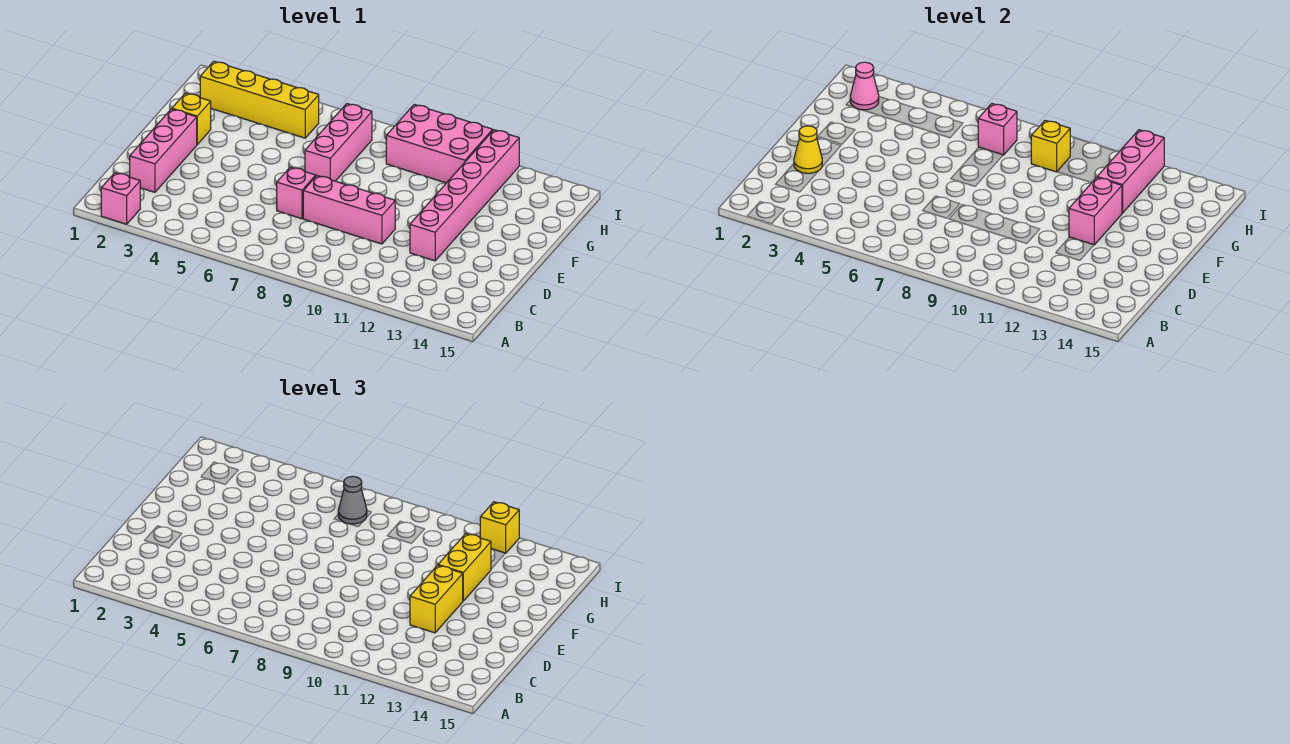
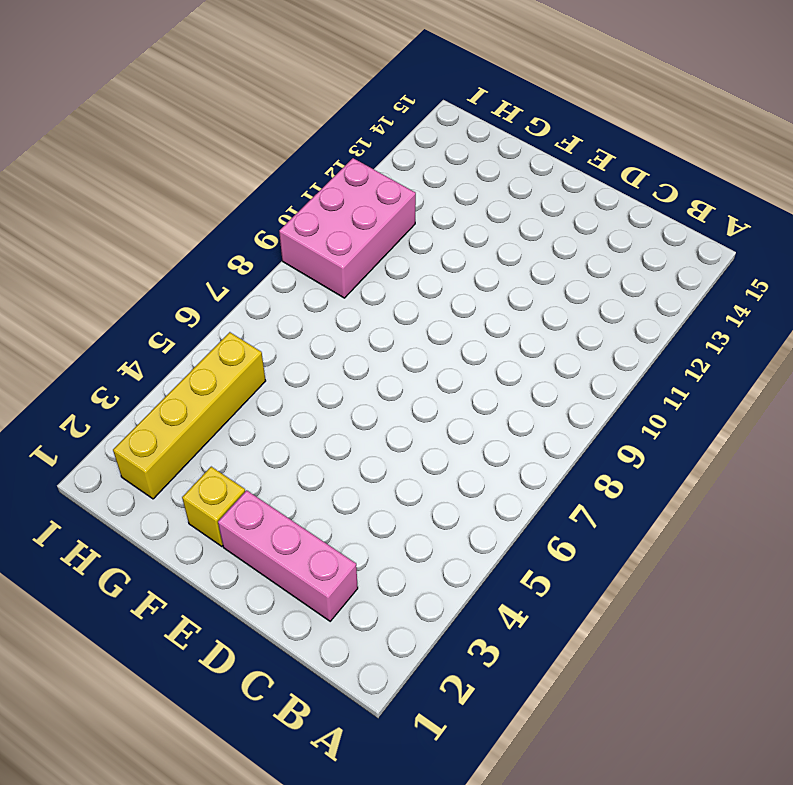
none -> pink brick A2 level 1
none -> pink brick D7 level 1
none -> pink brick D8:D10 level 1

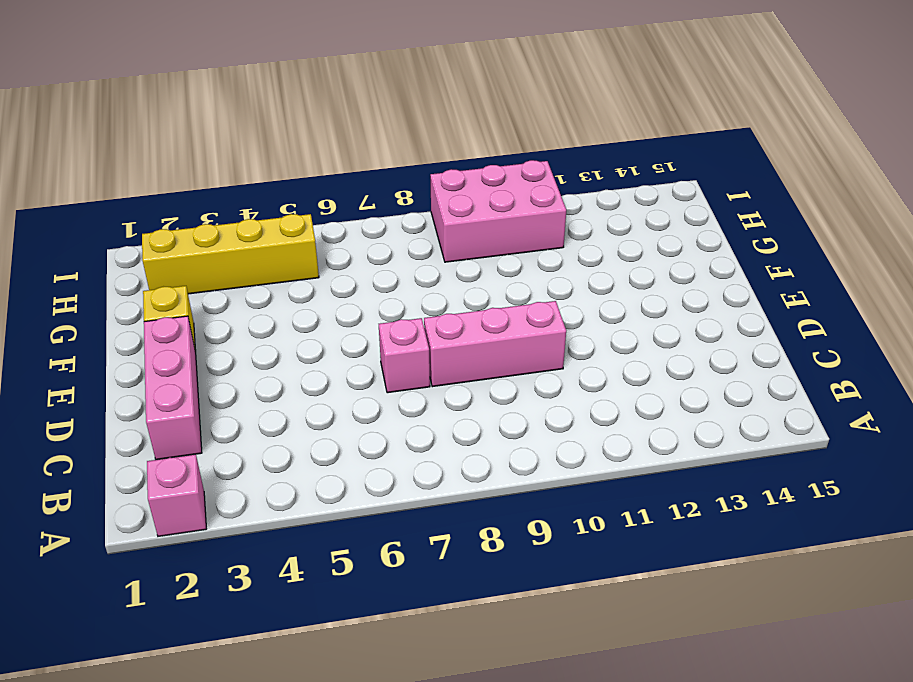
none -> pink brick D12:I12 level 1
none -> pink brick F7:H7 level 1
none -> yellow cone D2 level 2

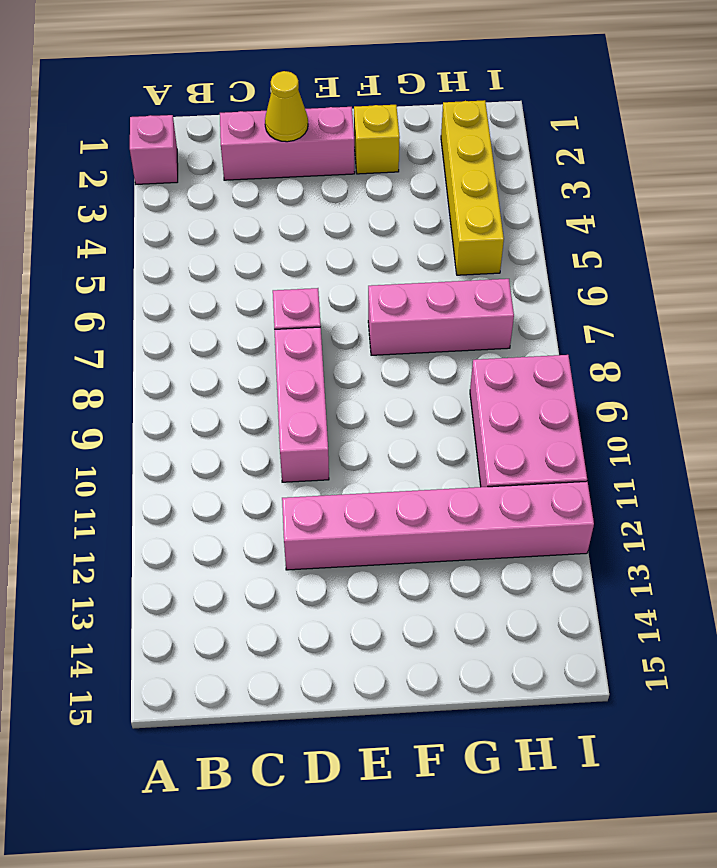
none -> pink brick E12:F12 level 2
none -> pink brick G12:I12 level 2
none -> pink cone H2 level 2

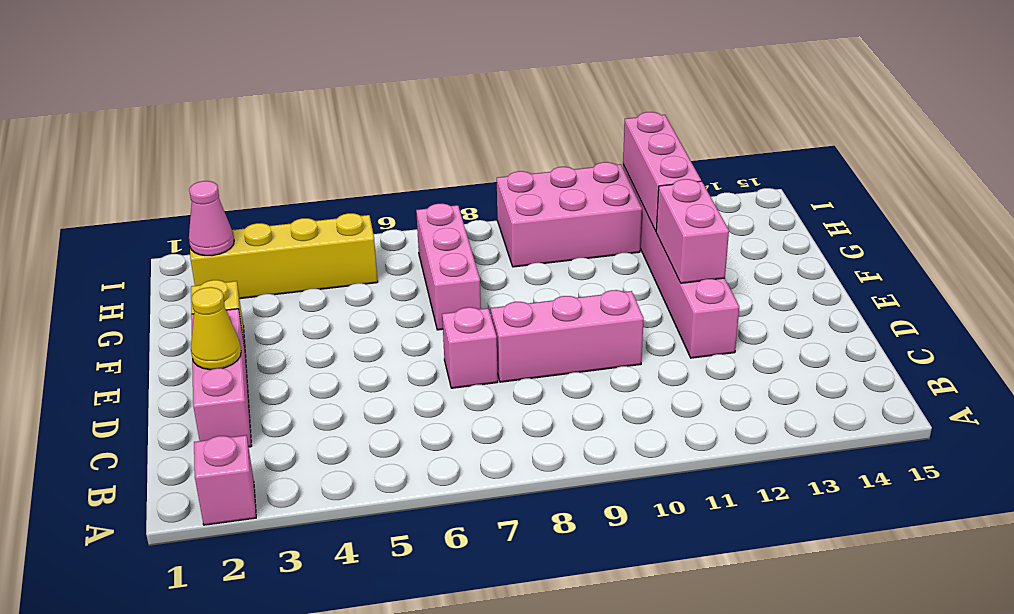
none -> pink brick H7 level 2
none -> yellow brick H9 level 2
none -> yellow brick D12:E12 level 3

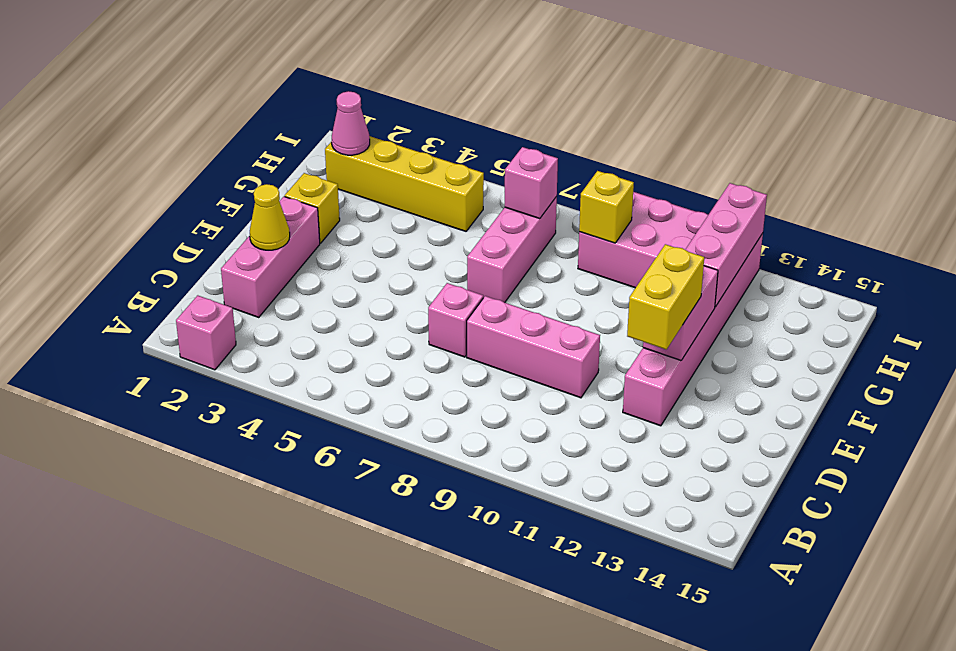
none -> yellow brick F12:G12 level 3
none -> grey cone H7 level 3
none -> yellow brick I12 level 3

